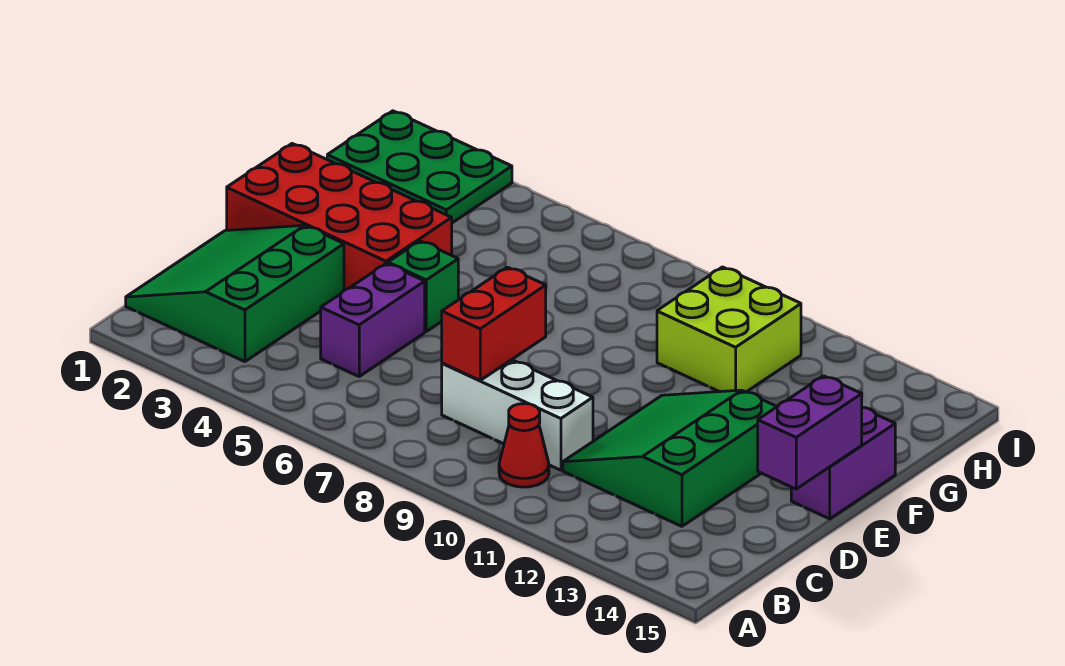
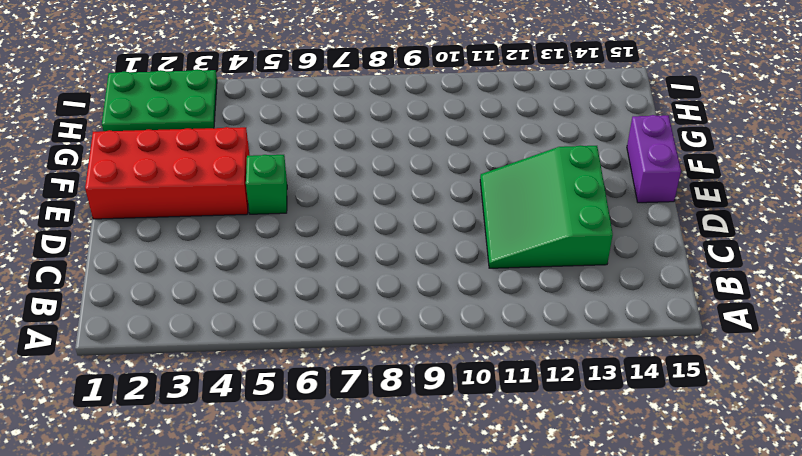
none -> green slope B1:D3 level 1 top 3
none -> red cone B10 level 1
none -> purple brick C5:D5 level 1

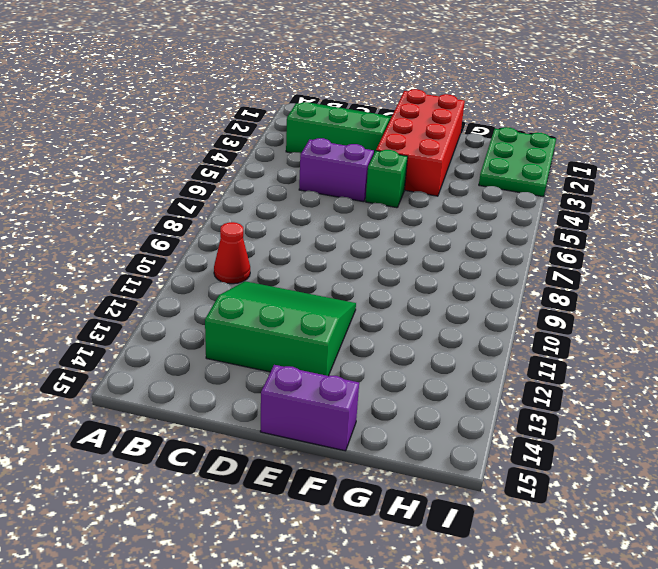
none -> white brick C8:C10 level 1
none -> lime brick G10:H11 level 1
none -> red brick C8:D8 level 2

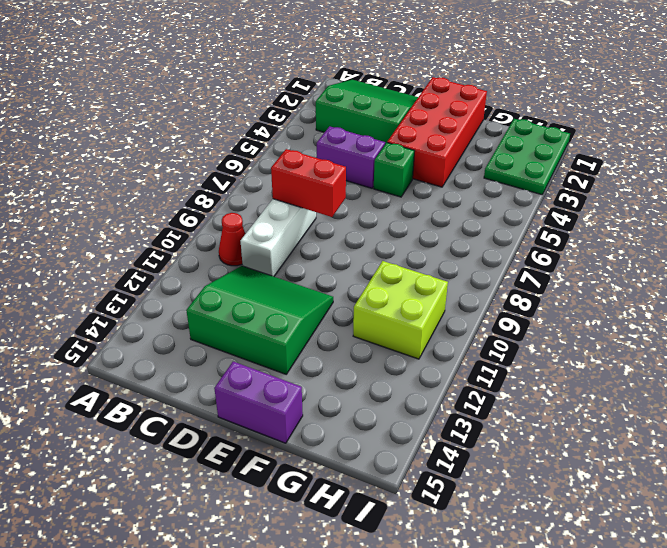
none -> purple brick D15:E15 level 2

